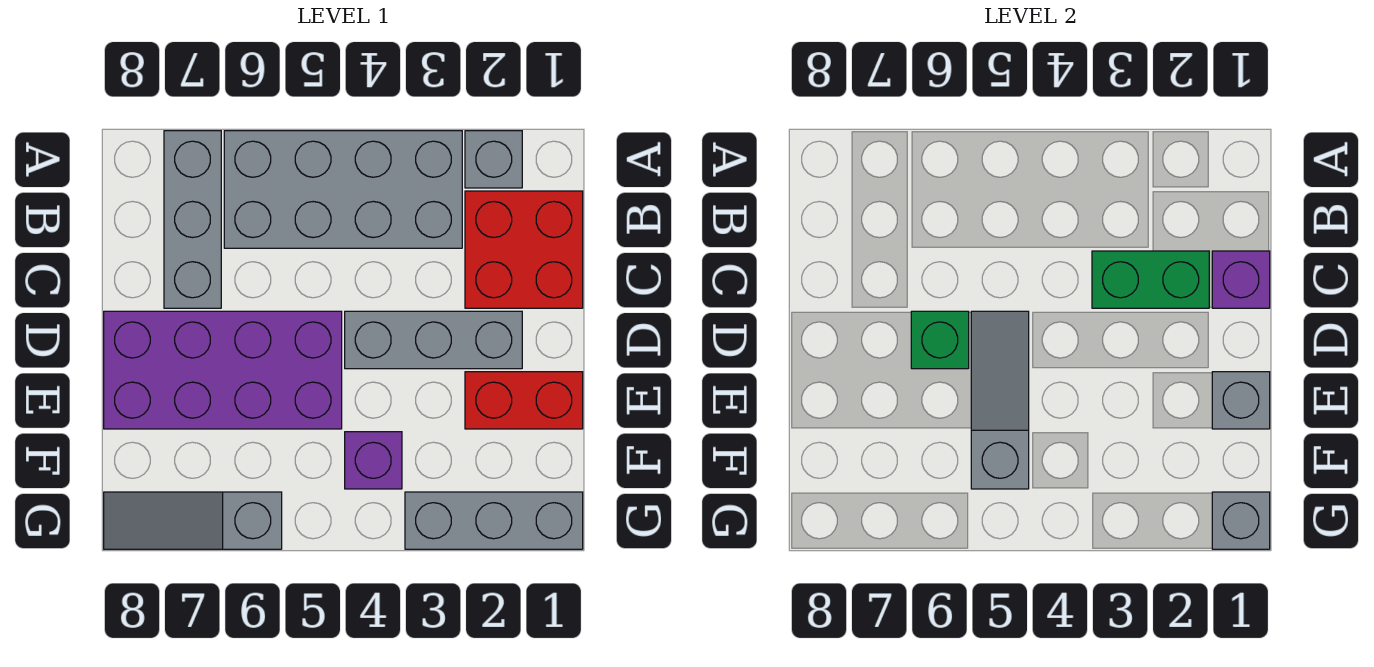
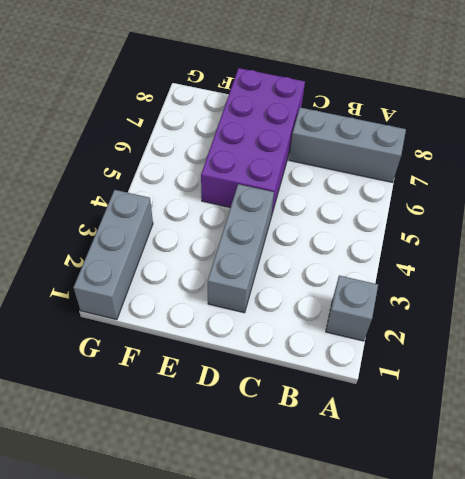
none -> grey brick A3:B6 level 1
none -> red brick B1:C2 level 1
none -> red brick E1:E2 level 1

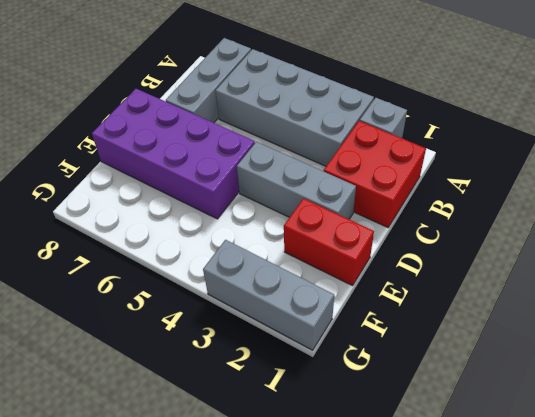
none -> purple brick F4 level 1
none -> grey slope G6:G8 level 1 top 6
none -> purple brick C1 level 2

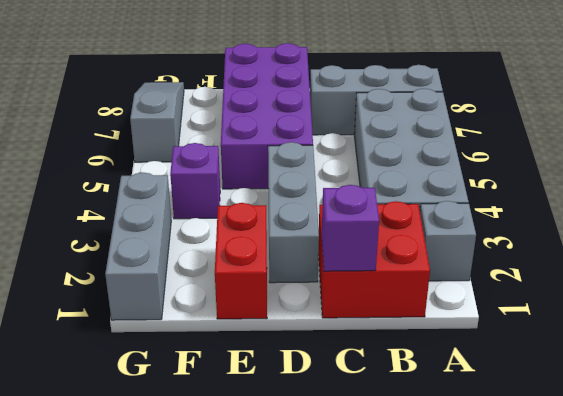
none -> green brick C2:C3 level 2
none -> grey slope D5:F5 level 2 top F
none -> green brick D6 level 2

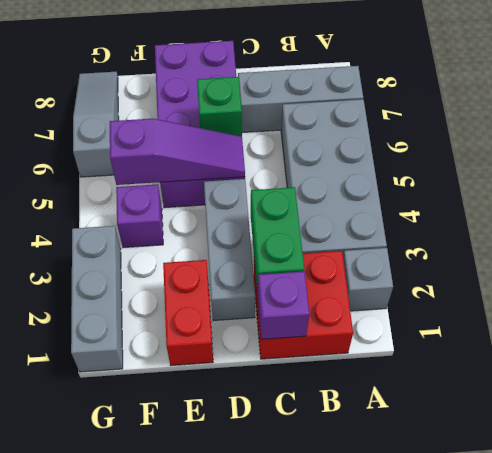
purple slope D5:F5 level 2 top F -> grey slope D5:F5 level 2 top F
none -> grey brick E1 level 2
none -> grey brick G1 level 2

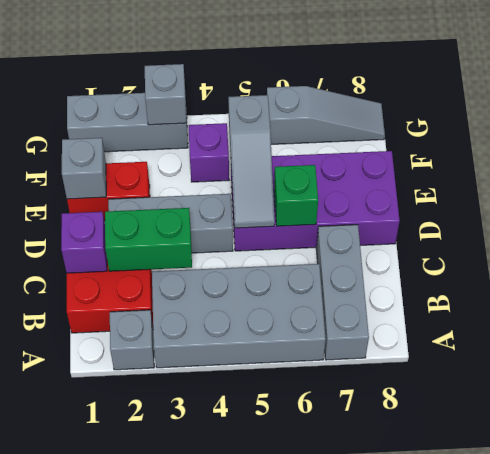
grey brick G3 level 2 -> grey brick G1 level 2

